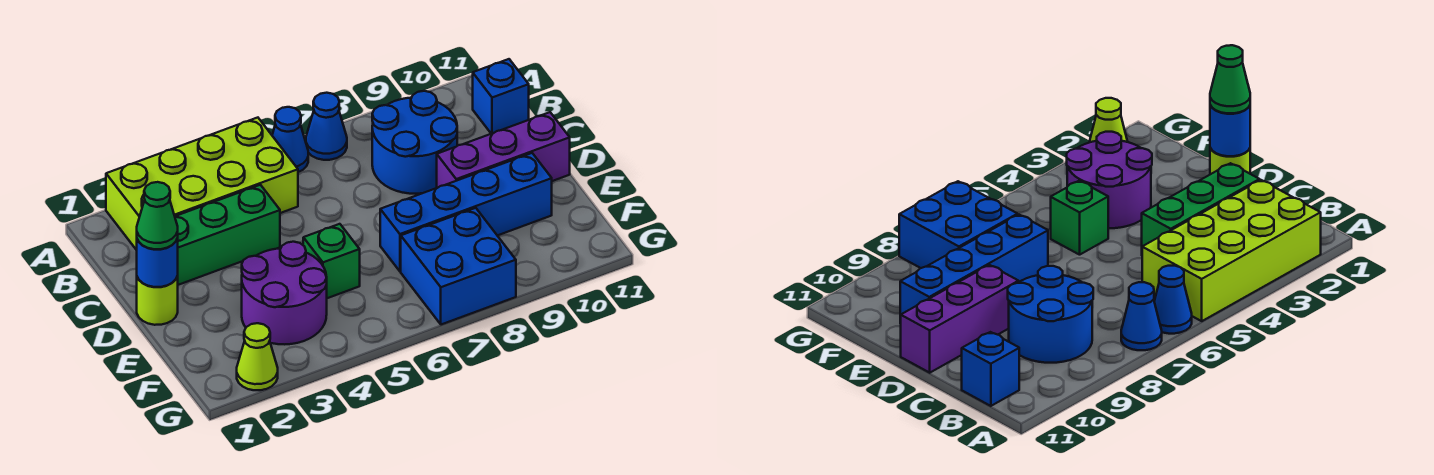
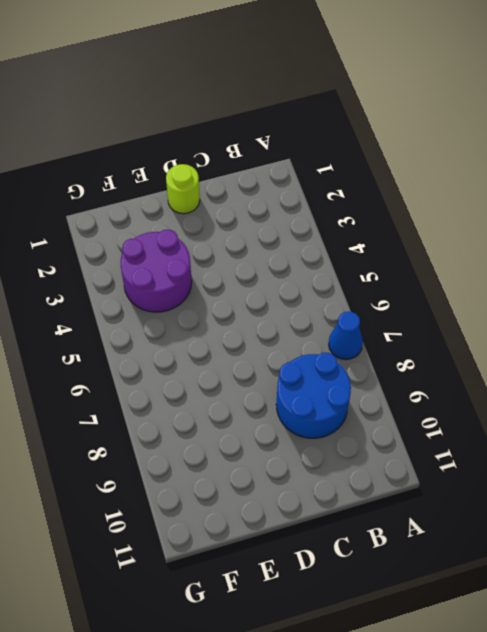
none -> lime brick A2:B5 level 1
none -> blue cone A6 level 1
none -> blue brick B11 level 1

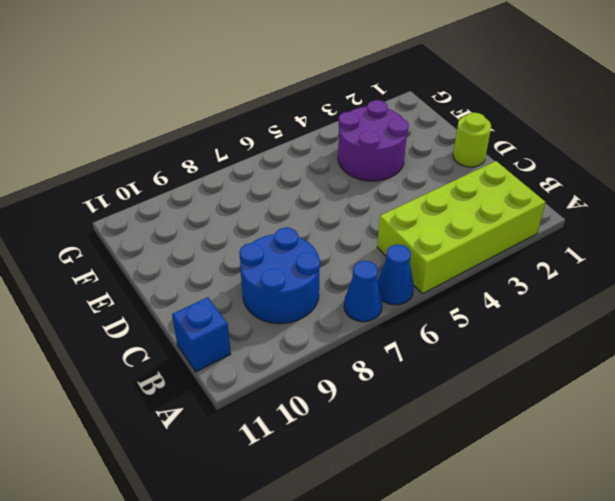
none -> green brick C2:C4 level 1
none -> purple brick D9:D11 level 1
none -> green brick E5 level 1

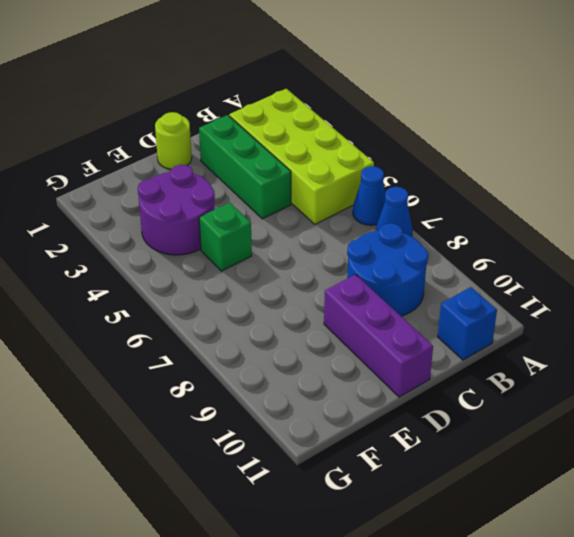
none -> blue brick E7:E10 level 1
none -> blue brick F7:G8 level 1
none -> lime cone G2 level 1

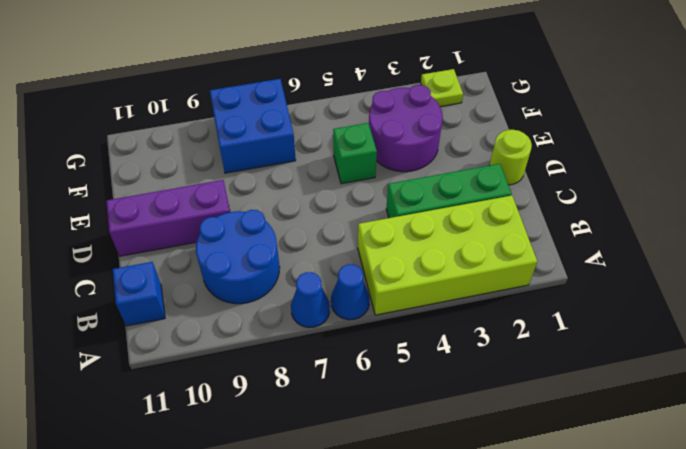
lime plate G2 level 1 -> lime cone G2 level 1
none -> blue brick E7:E10 level 1
none -> blue round brick D1 level 2
none -> green cone D1 level 3

